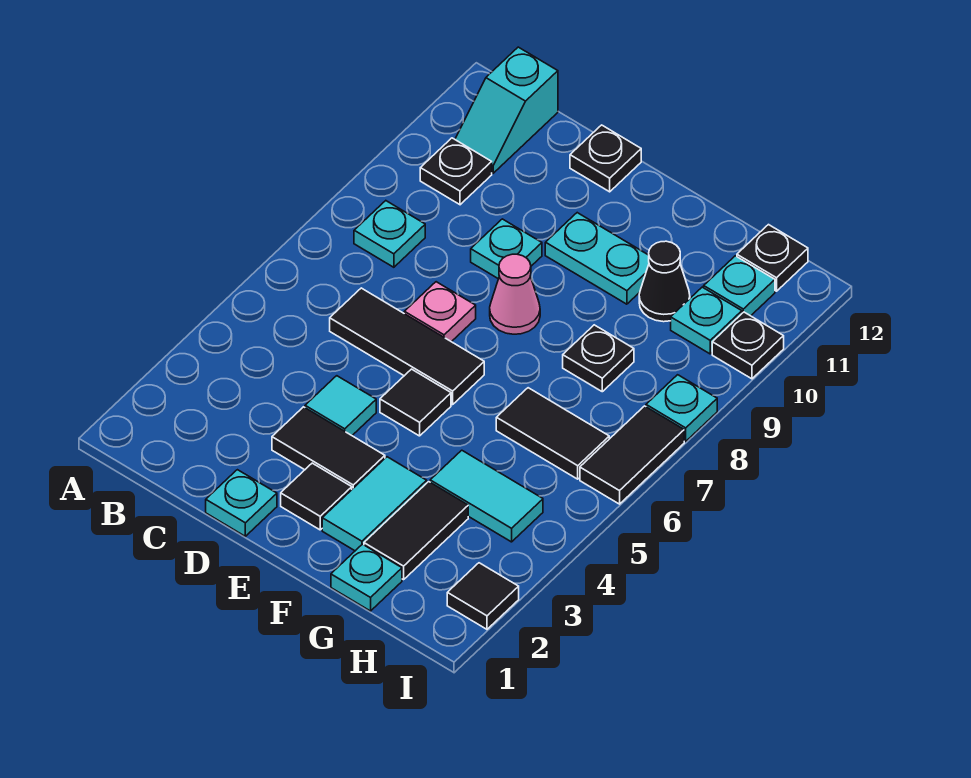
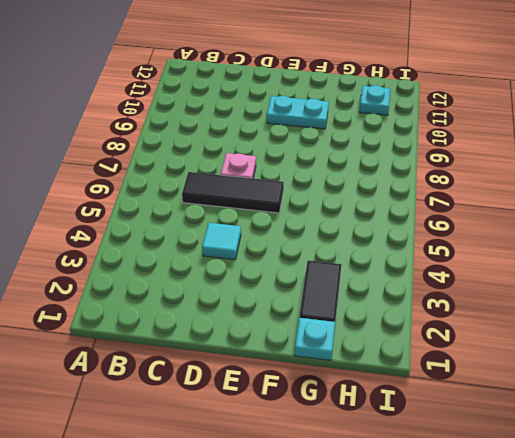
none -> cyan plate B8 level 1
none -> black plate B10 level 1
none -> cyan slope B11:B12 level 1 top 12

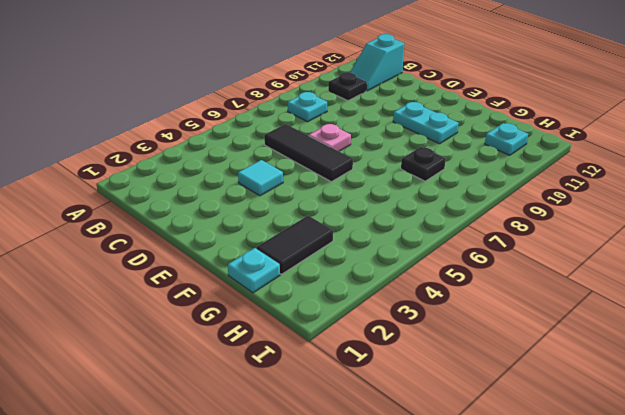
none -> cyan plate D1 level 1
none -> black tile D3:E3 level 1
none -> cyan plate D9 level 1

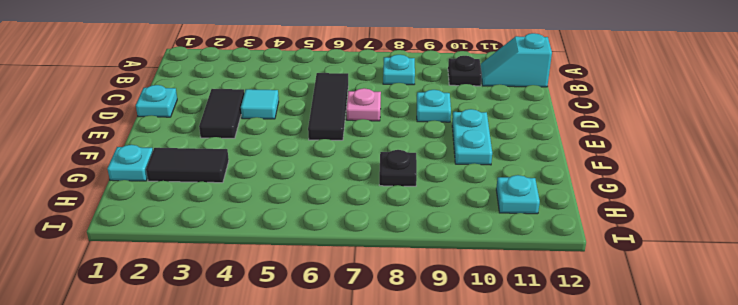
none -> black plate D12 level 1
none -> black tile E2 level 1
none -> black tile E5 level 1

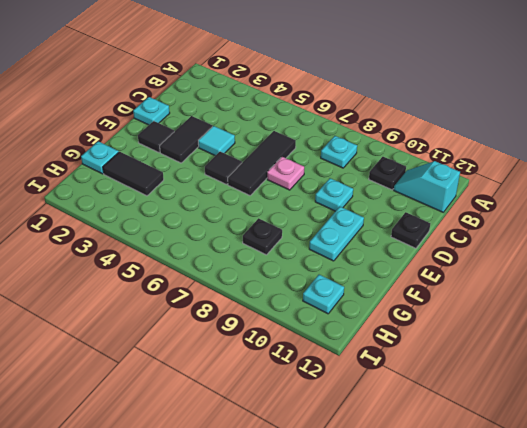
none -> pink cone E8 level 1
none -> cyan tile F2:F3 level 1
none -> cyan tile G4:H4 level 1

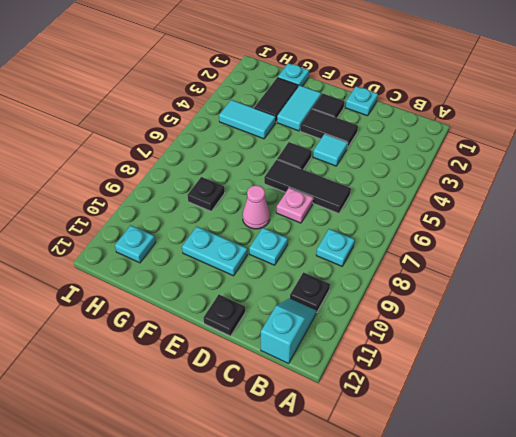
none -> black tile G6:H6 level 1
none -> black cone G10 level 1
none -> cyan plate H10 level 1

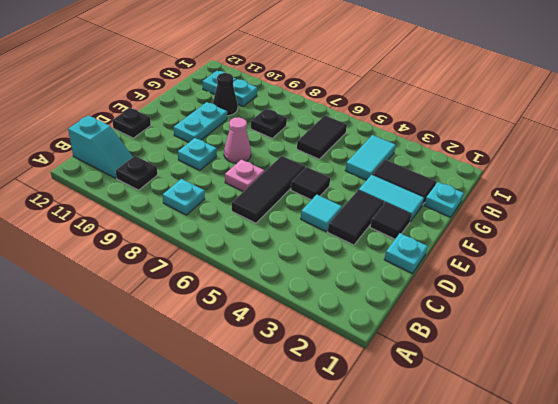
none -> black plate H12 level 1
none -> black tile I2 level 1
none -> black tile I6:I7 level 1

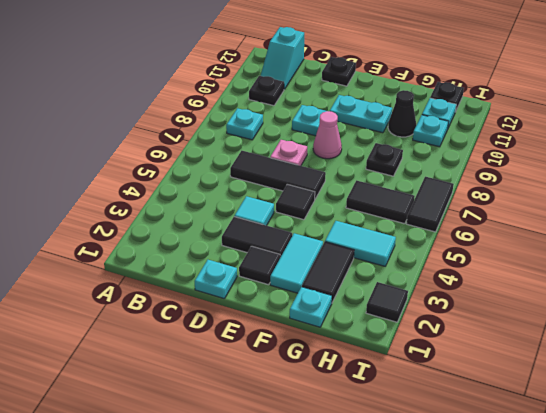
none -> cyan plate I8 level 1
none -> black plate I10 level 1

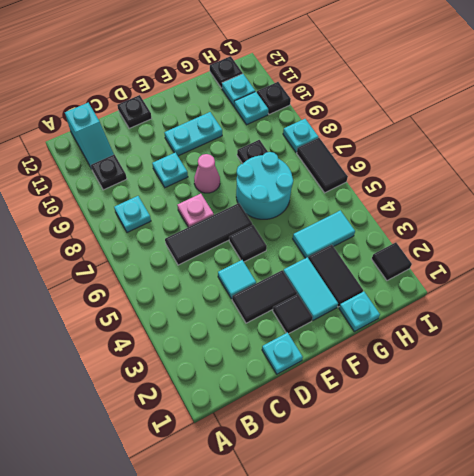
cyan round brick F6:G7 level 1 -> black tile G6:H6 level 1
none -> black cone G10 level 1

